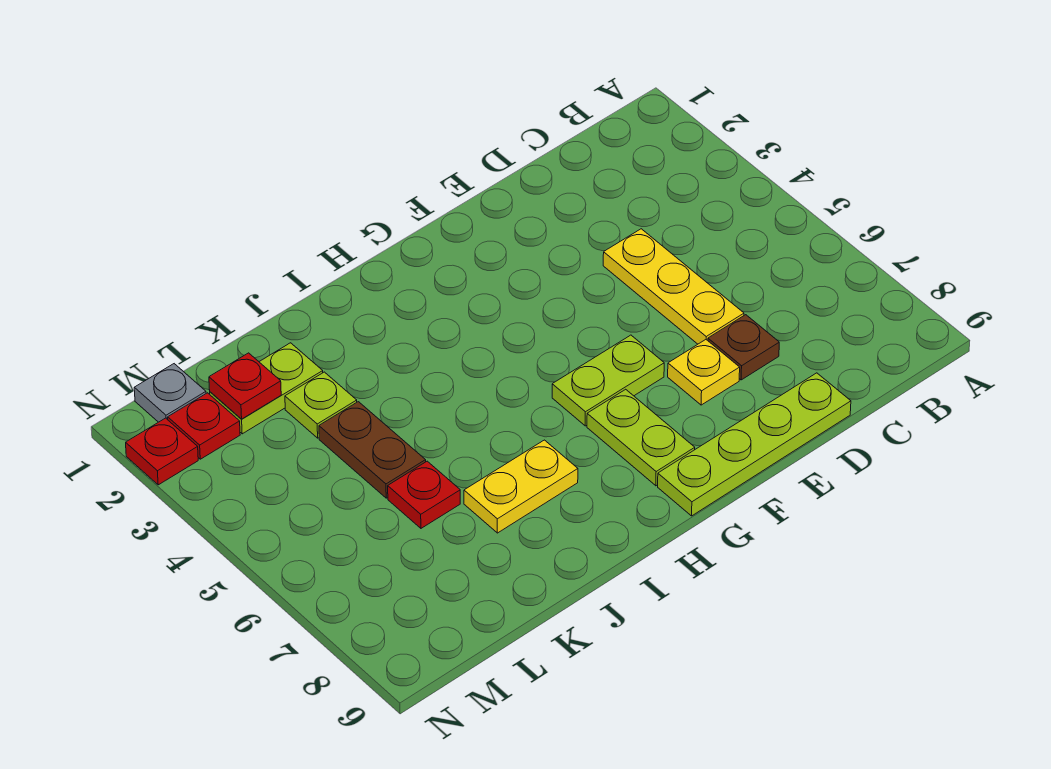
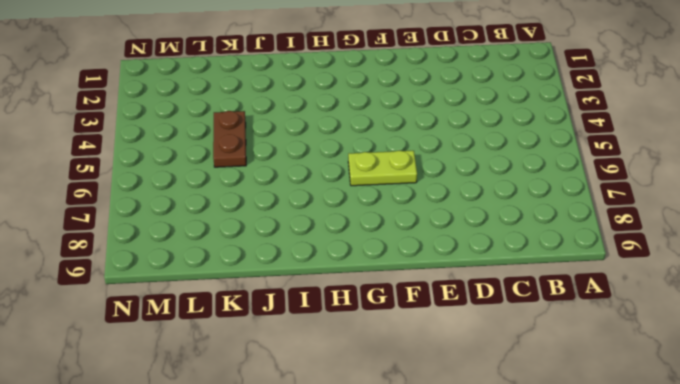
none -> yellow plate D4:D6 level 1
none -> brown plate D7 level 1
none -> lime plate D9:G9 level 1

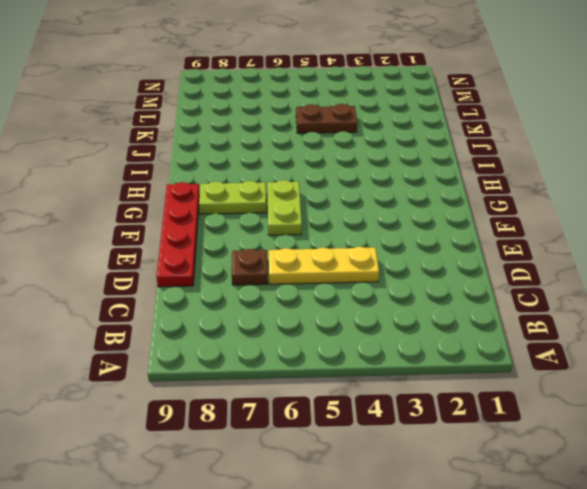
red plate D9:G9 level 1 -> lime plate D9:G9 level 1
none -> yellow plate E7 level 1
none -> yellow plate I7:J7 level 1
none -> lime plate K2:L2 level 1

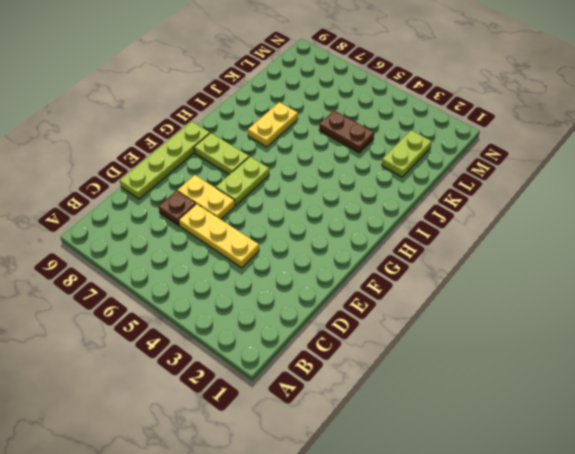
yellow plate E6:E7 level 1 -> yellow plate E7 level 1
none -> lime plate K3 level 1
none -> red plate K6 level 1
none -> grey plate M1 level 1

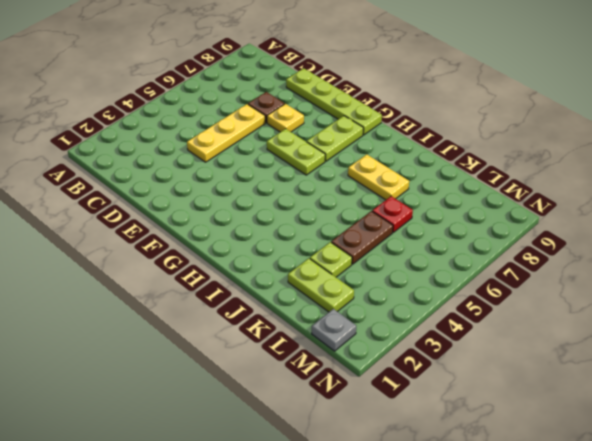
none -> red plate M2 level 1
none -> red plate N2 level 1
none -> red plate L2 level 2

